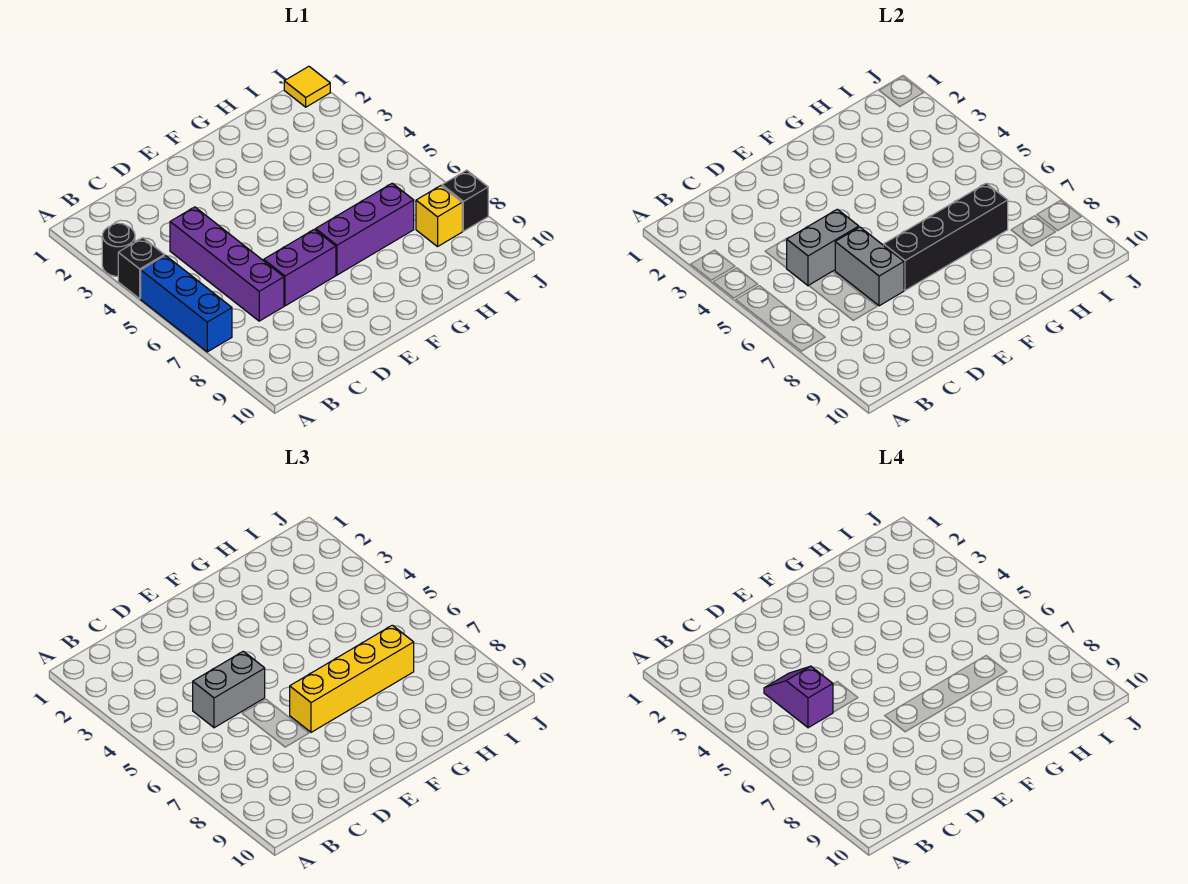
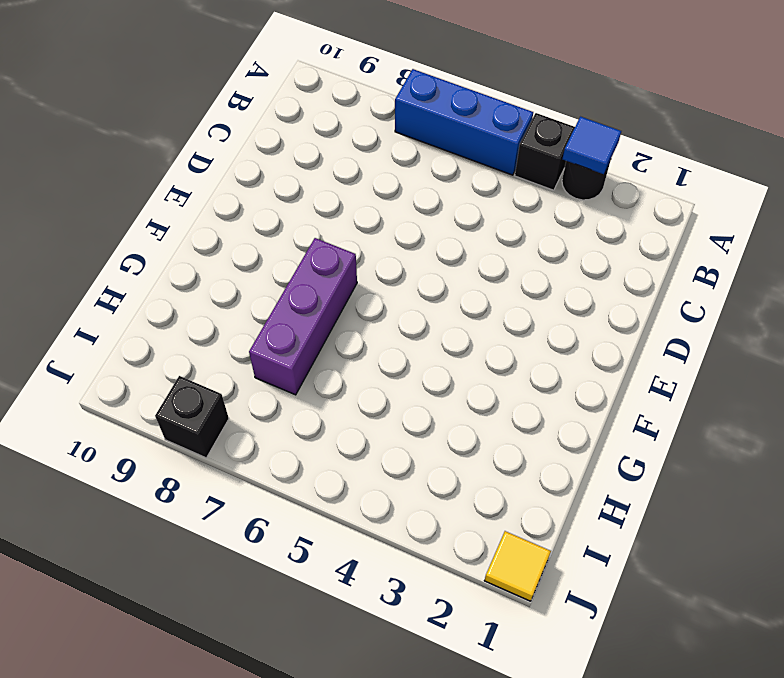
blue tile A3 level 2 -> none
none -> purple brick C4:C7 level 1
none -> purple brick D7:E7 level 1
none -> yellow brick I8 level 1

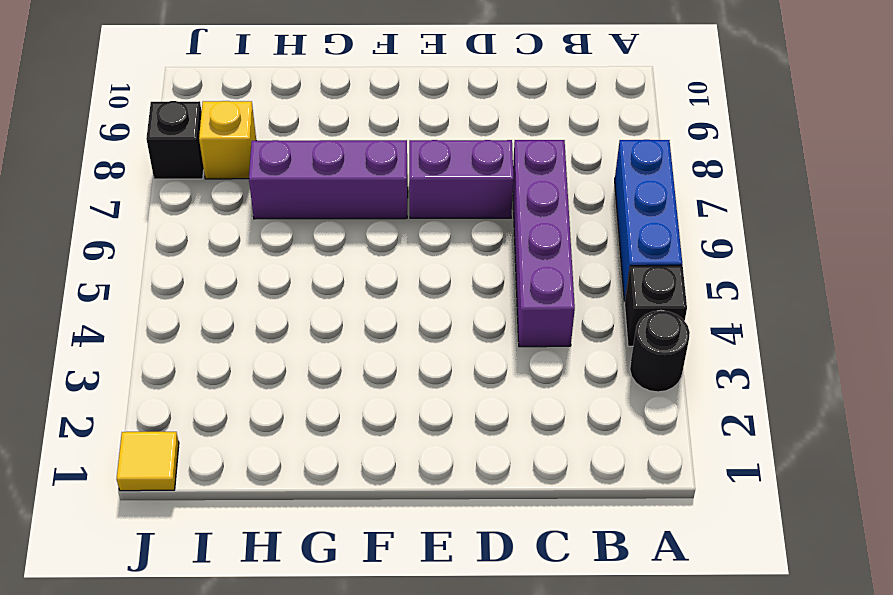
none -> grey brick C5:D5 level 2
none -> grey brick D6:D7 level 2
none -> black brick E7:H7 level 2

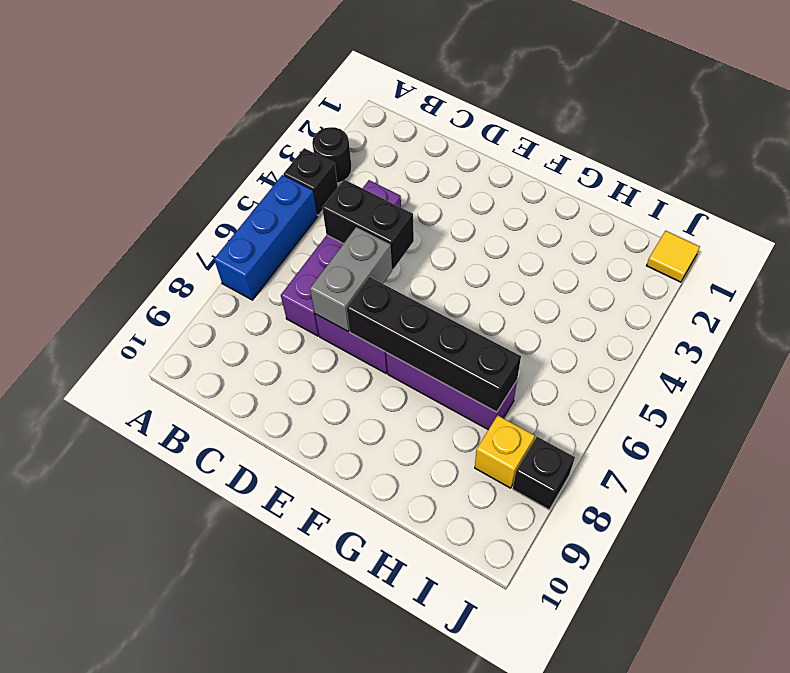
black brick C5:D5 level 2 -> grey brick C5:D5 level 2
none -> grey brick C5:D5 level 3
none -> yellow brick E7:H7 level 3
none -> purple slope C4:C5 level 4 top 5

